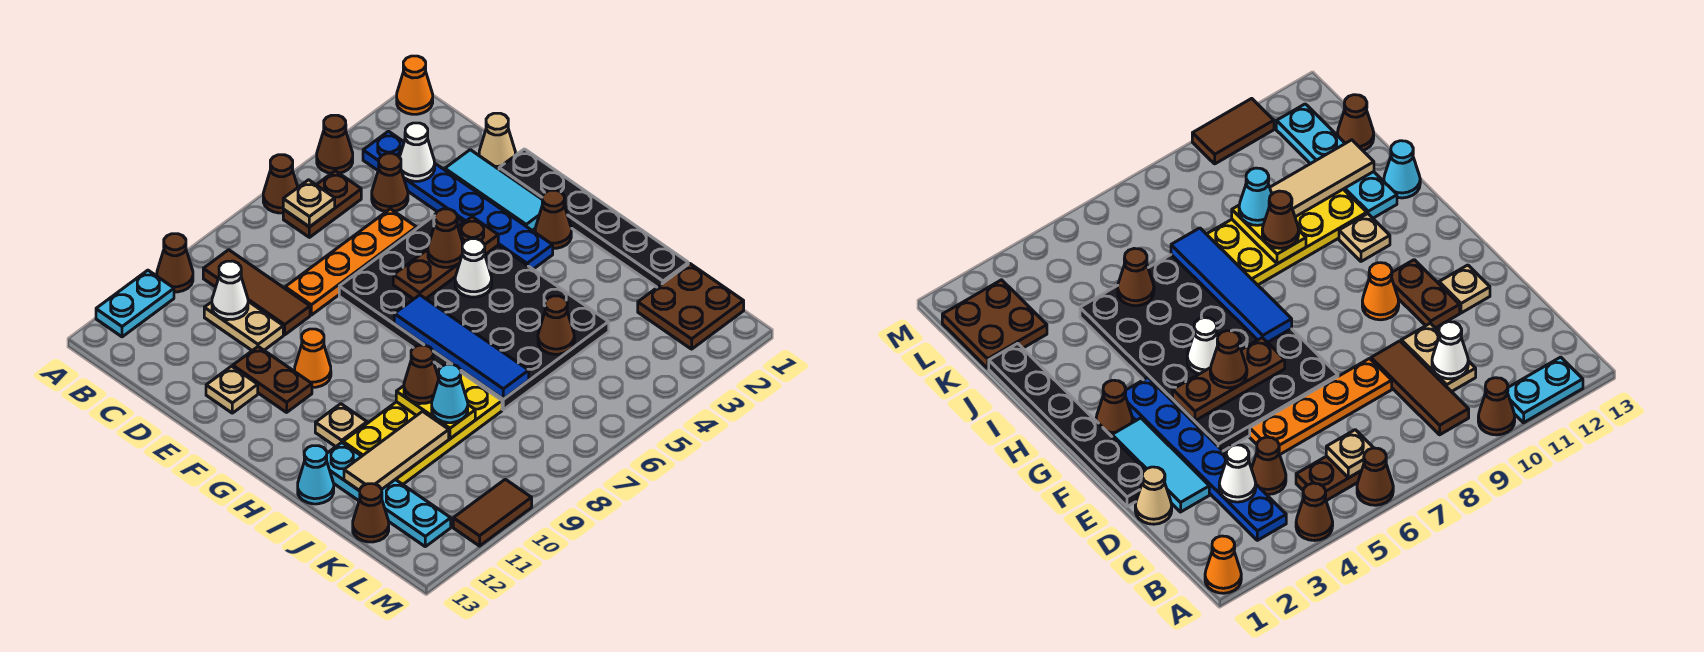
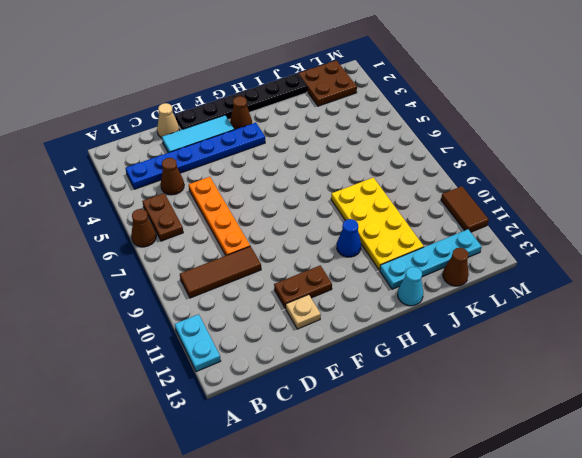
blue cone H10 level 1 -> none
none -> orange cone A1 level 1
none -> brown cone A4 level 1
none -> brown cone A10 level 1
none -> tan plate C10:D10 level 1

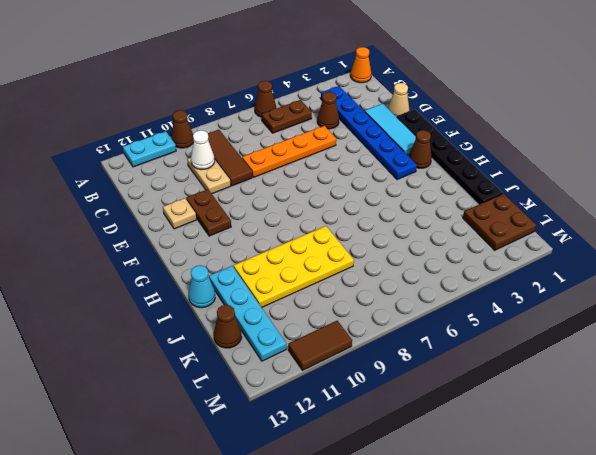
none -> brown cone A4 level 1
none -> black plate E4:J7 level 1
none -> orange cone F10 level 1
none -> tan plate H11 level 1

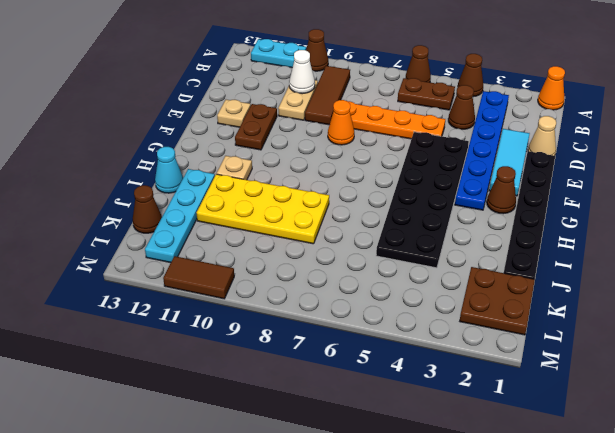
black plate E4:J5 level 1 -> black plate E4:J7 level 1
orange cone E8 level 1 -> orange cone F10 level 1
none -> tan plate B6 level 2
none -> white cone C3 level 2
none -> brown plate F4:F6 level 2
none -> white cone G5 level 2

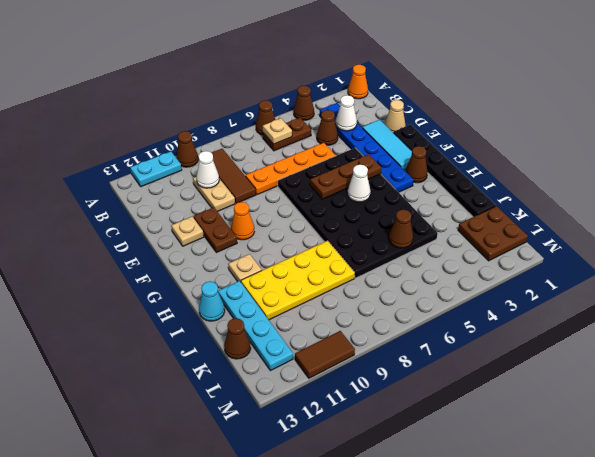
none -> blue tile G7:J7 level 2
none -> yellow plate I9:J9 level 2
none -> tan tile J10:J12 level 2
none -> brown cone F5 level 3

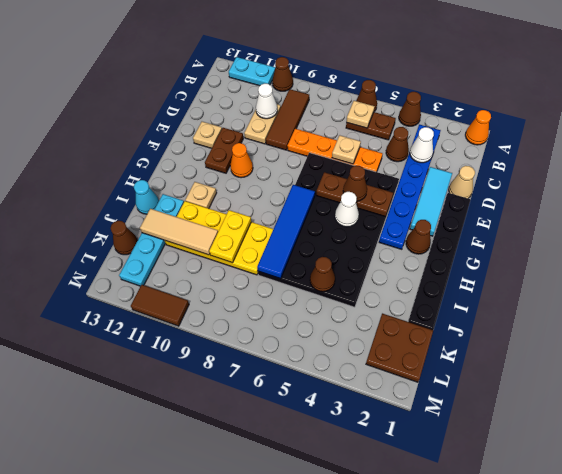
tan plate D6 level 2 -> none
none -> brown cone I9 level 3
none -> cyan cone J9 level 3

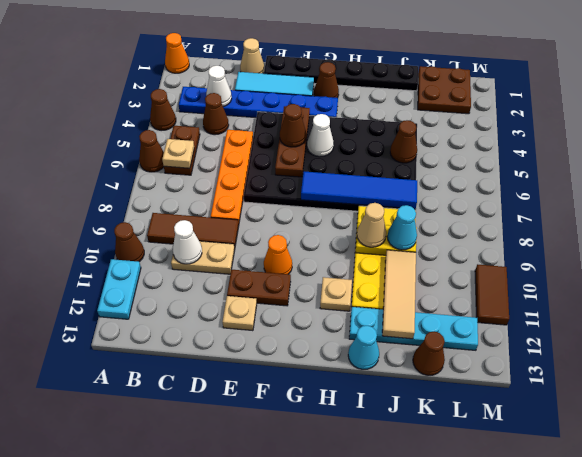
tan cone I9 level 3 -> brown cone I9 level 3

